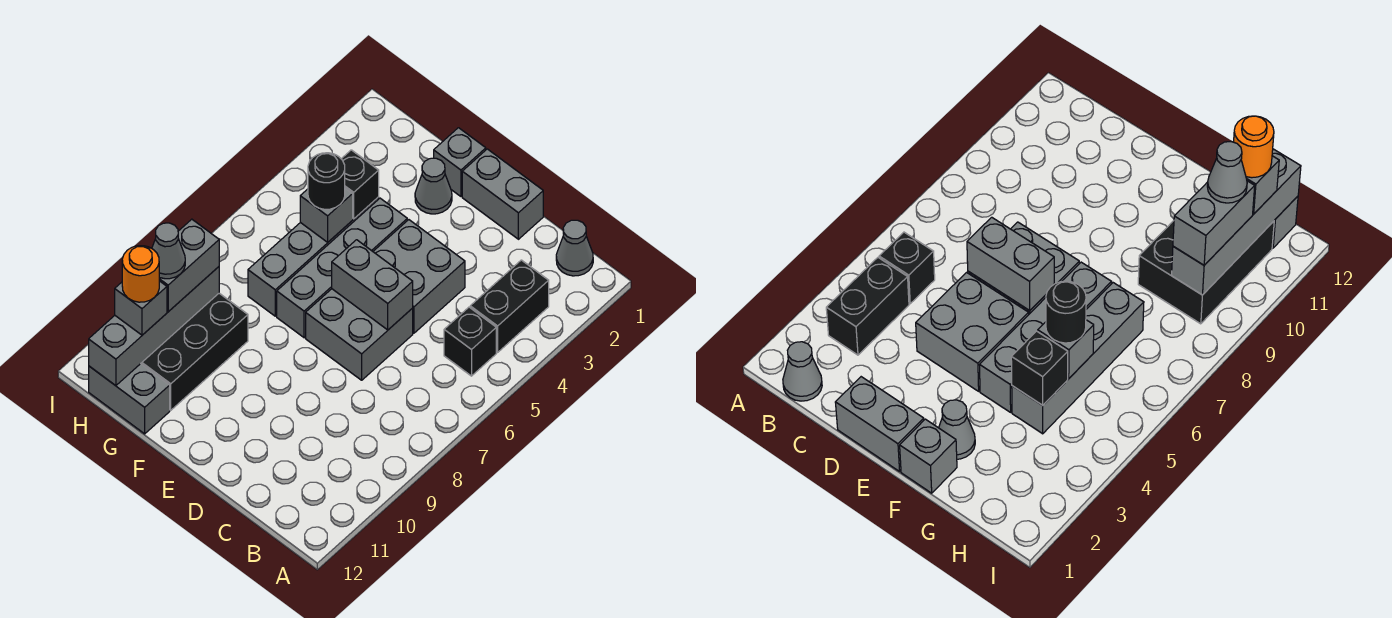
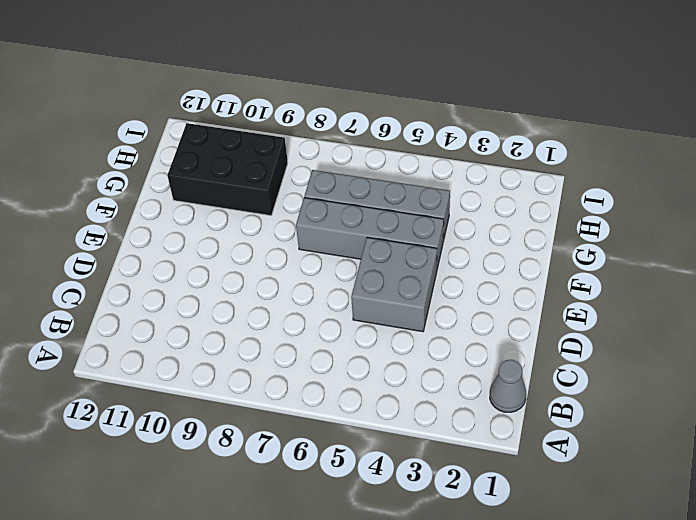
none -> black brick B3:B4 level 1
none -> black brick B5 level 1
none -> grey brick D1:E1 level 1

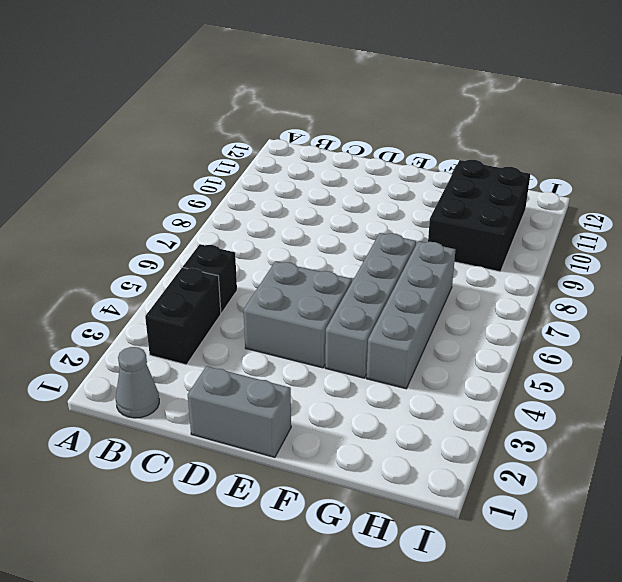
none -> grey brick D6:E7 level 1
none -> grey brick F1 level 1
none -> grey cone F2 level 1

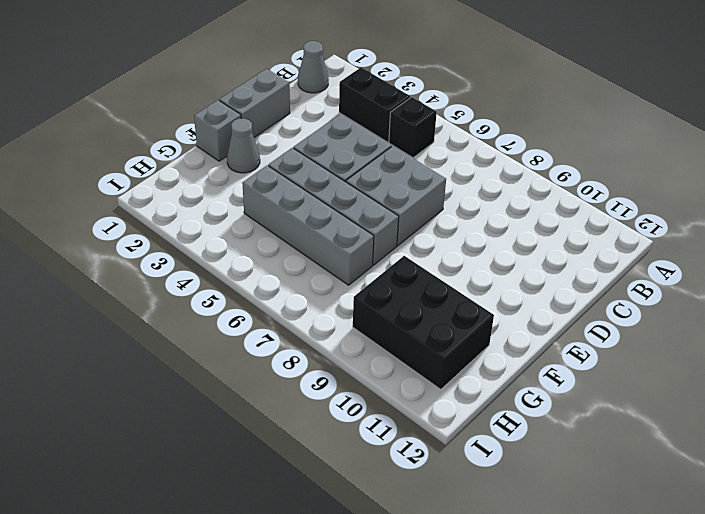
none -> grey brick G12:H12 level 1
none -> grey brick D6:E6 level 2
none -> black brick G4 level 2

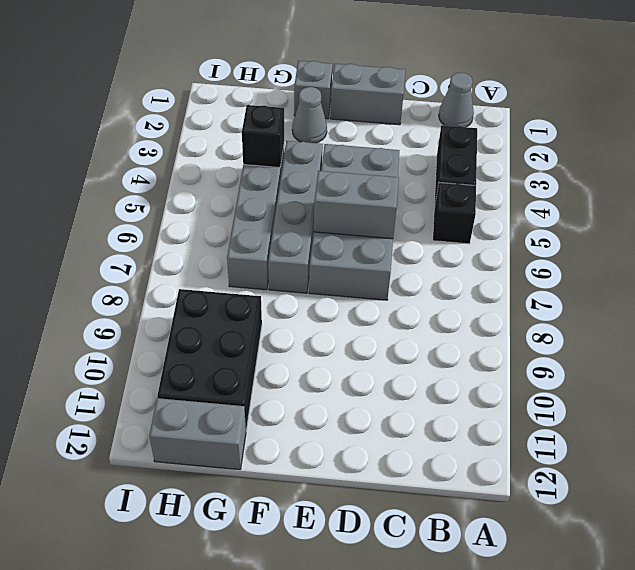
none -> grey brick G5 level 2
none -> grey brick H9:H12 level 2
none -> black round brick G5 level 3

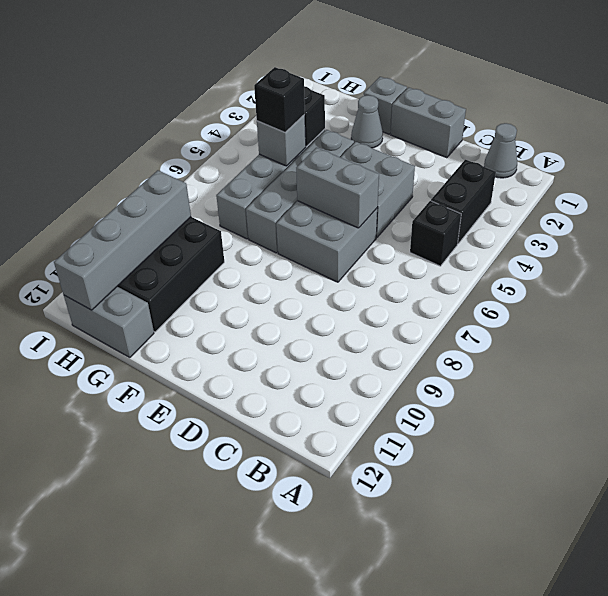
black brick G5 level 3 -> black round brick G5 level 3
none -> grey brick H9:H10 level 3
none -> grey brick H11 level 3
none -> grey cone H10 level 4

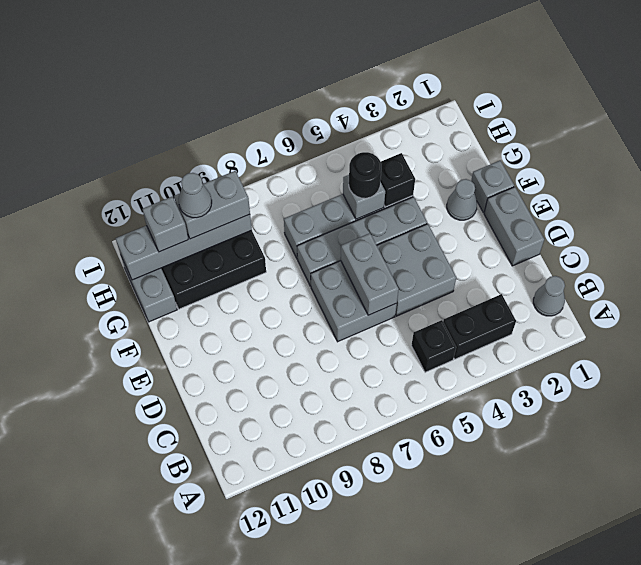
none -> orange round brick H11 level 4

